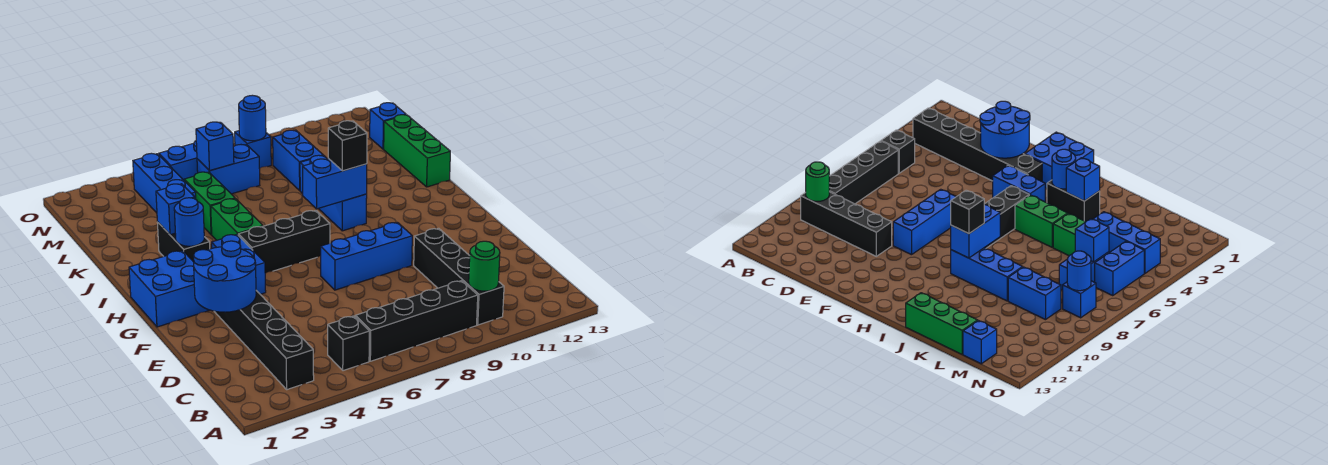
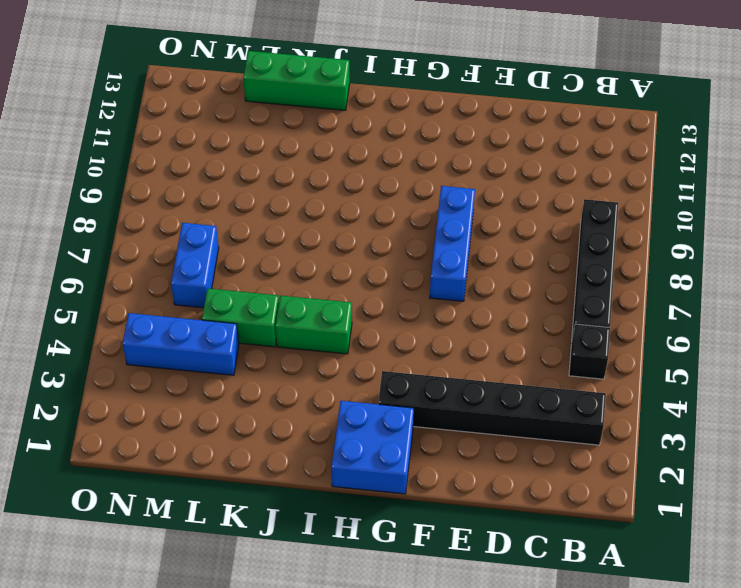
none -> black brick B10:E10 level 1
none -> blue brick G4:H4 level 1
none -> black brick H5:H7 level 1

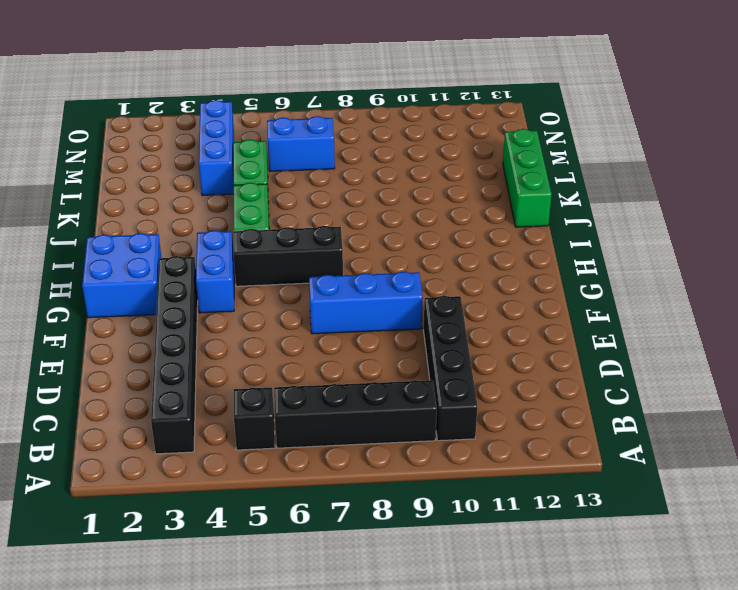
none -> black brick I3:J3 level 1
none -> blue brick I9:K9 level 1
none -> blue brick L9:M9 level 1

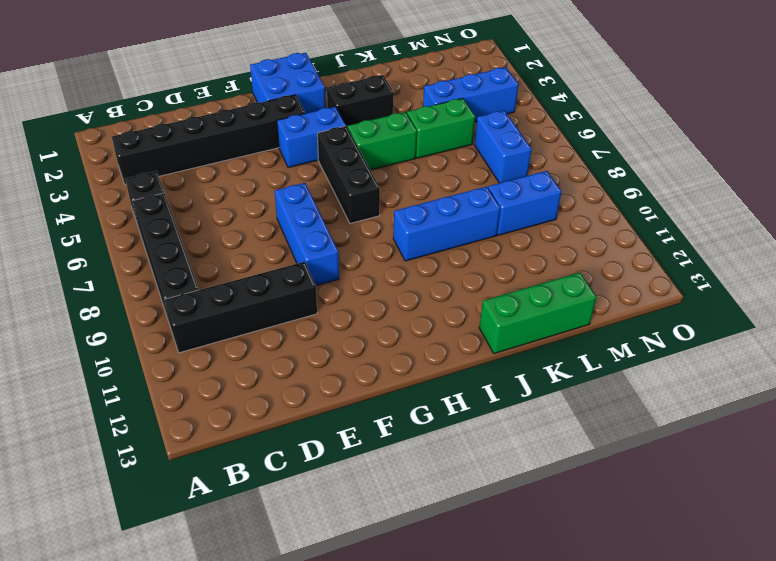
none -> blue brick M13 level 1
none -> blue brick N5:N6 level 1
none -> blue brick N8 level 1

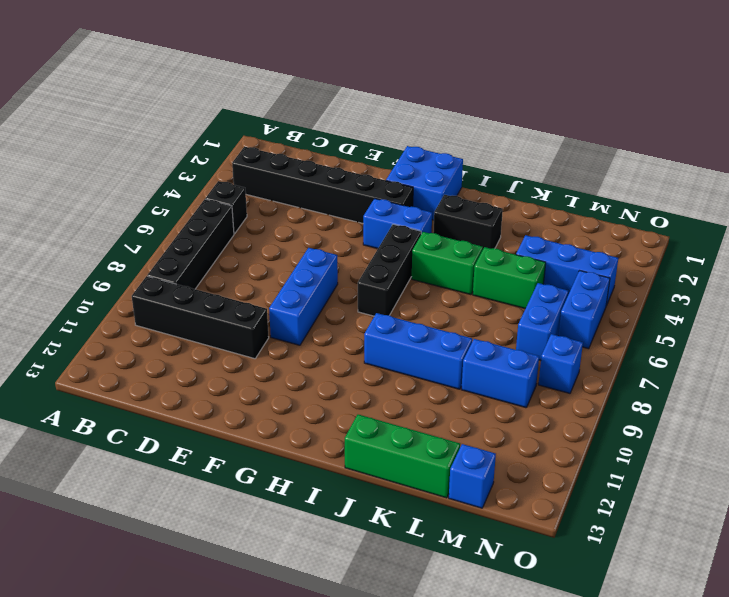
none -> green round brick B10 level 2
none -> blue round brick E2:F3 level 2
none -> blue round brick I3 level 2

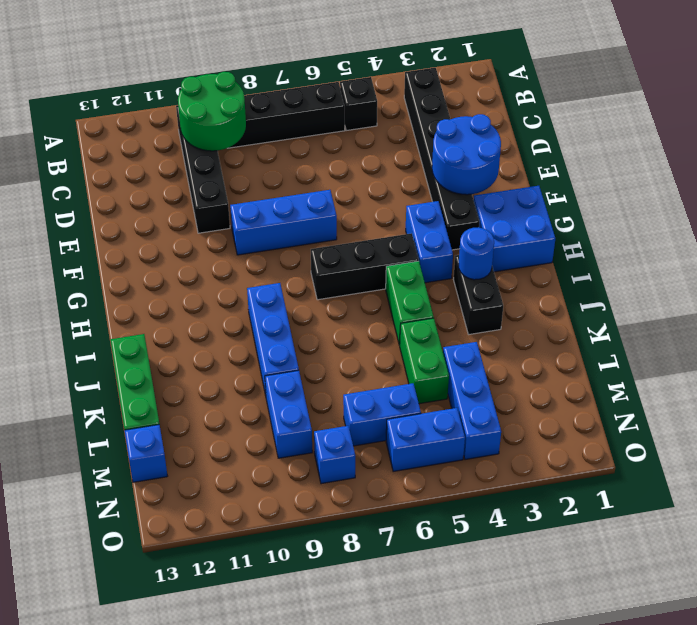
green round brick B9:C10 level 2 -> green round brick B10 level 2
none -> blue brick I8:I9 level 2
none -> blue brick J3 level 2
none -> blue brick M6 level 2

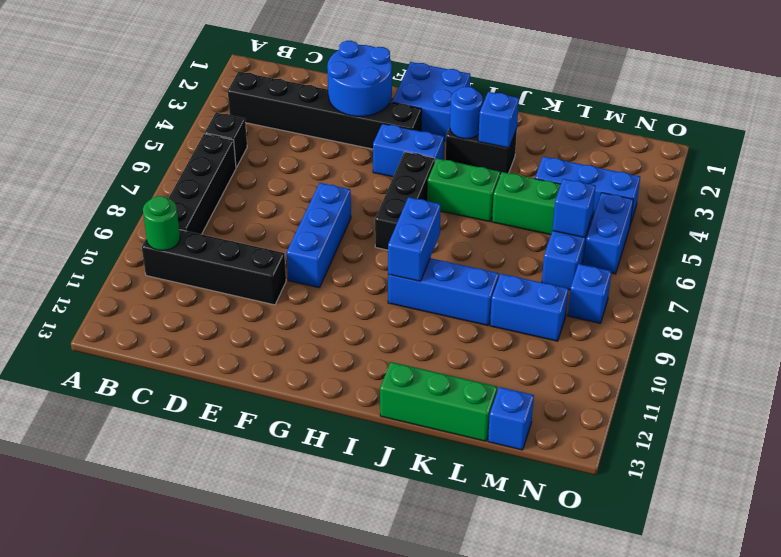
none -> blue round brick N8 level 2
none -> black brick I9 level 3

